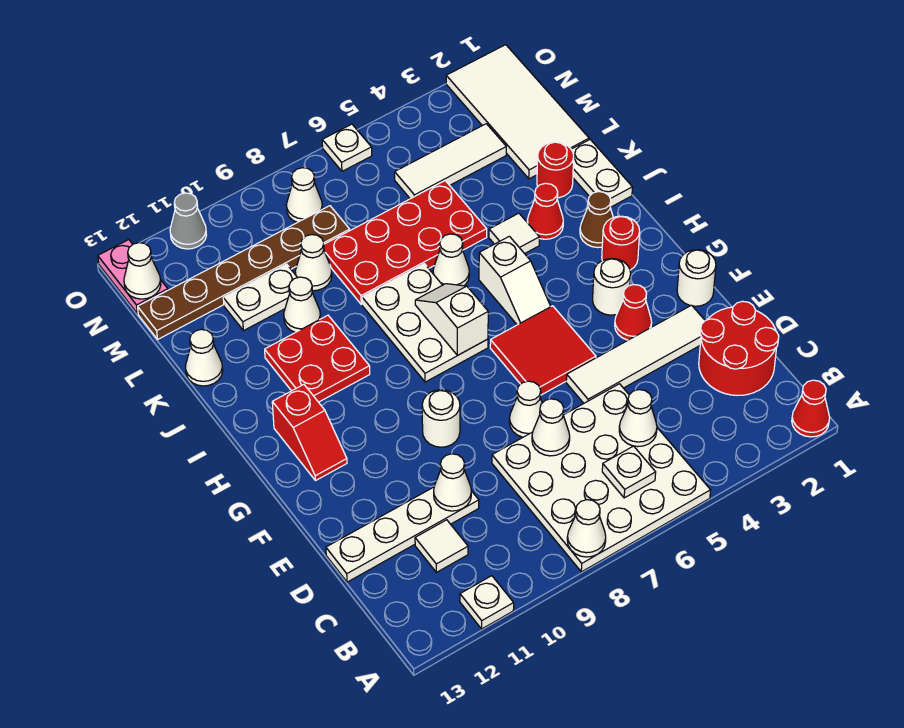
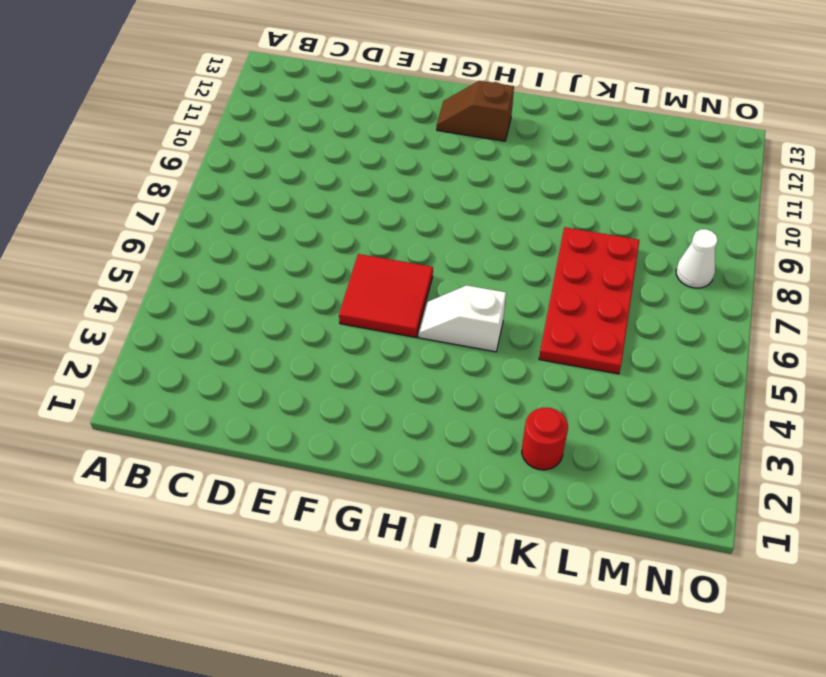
brown slope G12:H12 level 1 top H -> red slope G12:H12 level 1 top H
none -> red cone A1 level 1
none -> white plate A5:D8 level 1
none -> white plate A11 level 1
none -> red round brick C1:D2 level 1

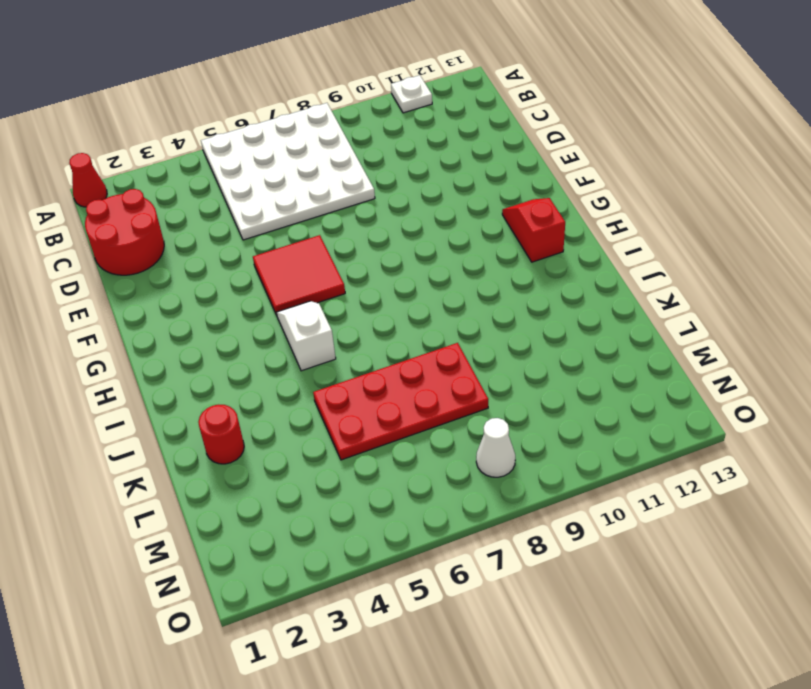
none -> white tile C11 level 1
none -> white plate D10:D13 level 1
none -> white tile E2:E5 level 1
none -> white cone E7 level 1

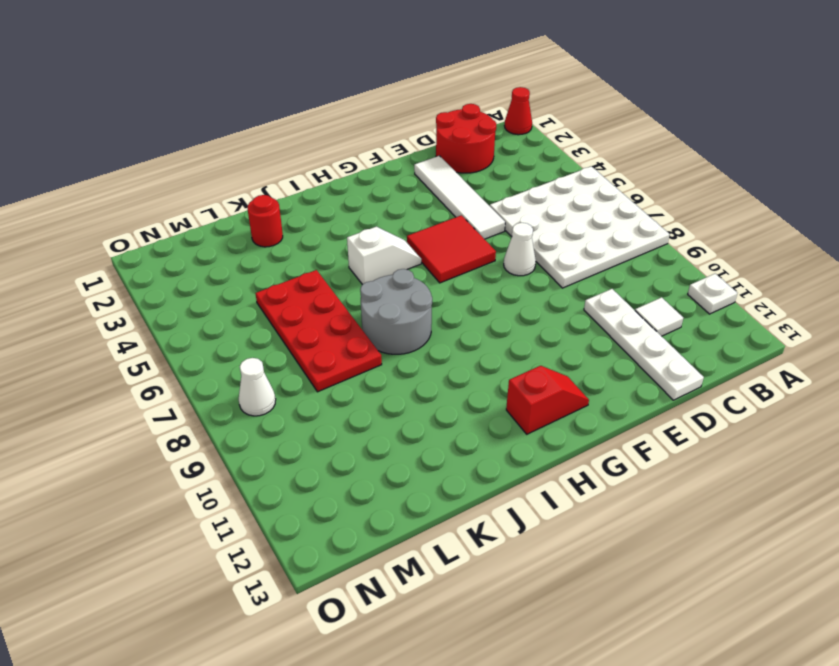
grey round brick I7:J8 level 1 -> white plate H7:J8 level 1
none -> white round brick F1 level 1
none -> red cone F3 level 1
none -> white round brick F9 level 1
none -> white round brick G3 level 1

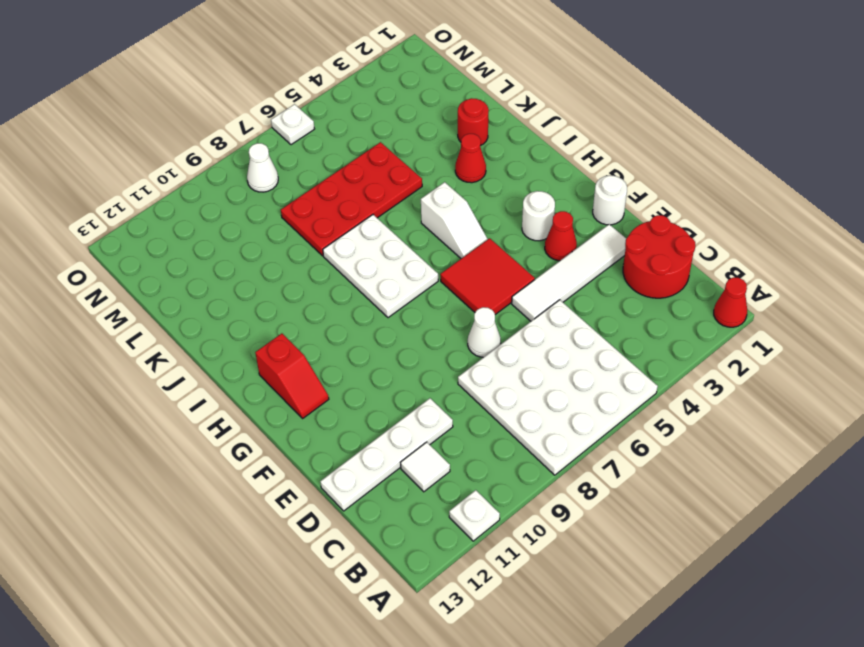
none -> white round brick F9 level 1
none -> red round brick H2 level 1
none -> brown cone I2 level 1
none -> red plate I10:J11 level 1

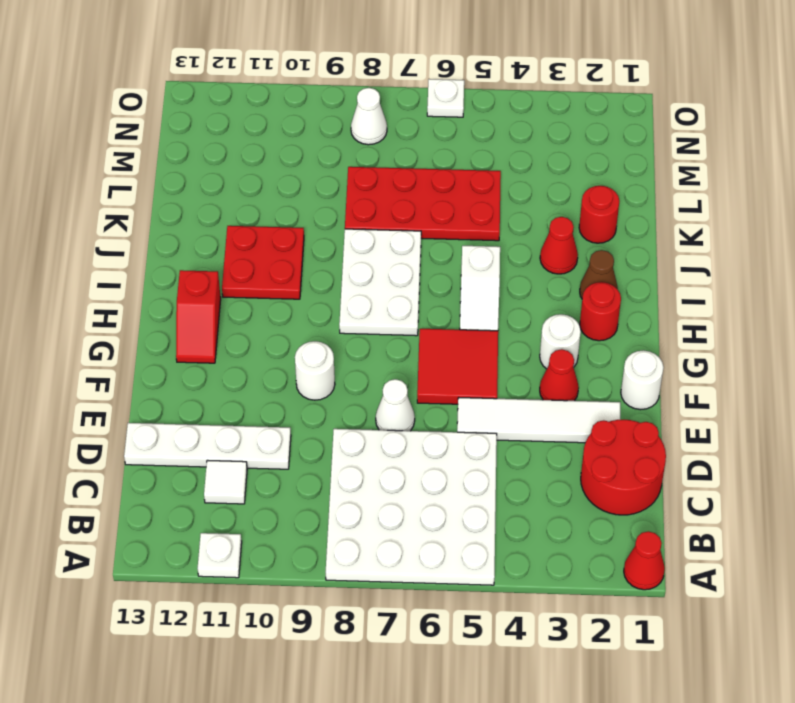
none -> white plate J1:K1 level 1
none -> white tile J4 level 1
none -> white cone J6 level 1
none -> white cone K10 level 1

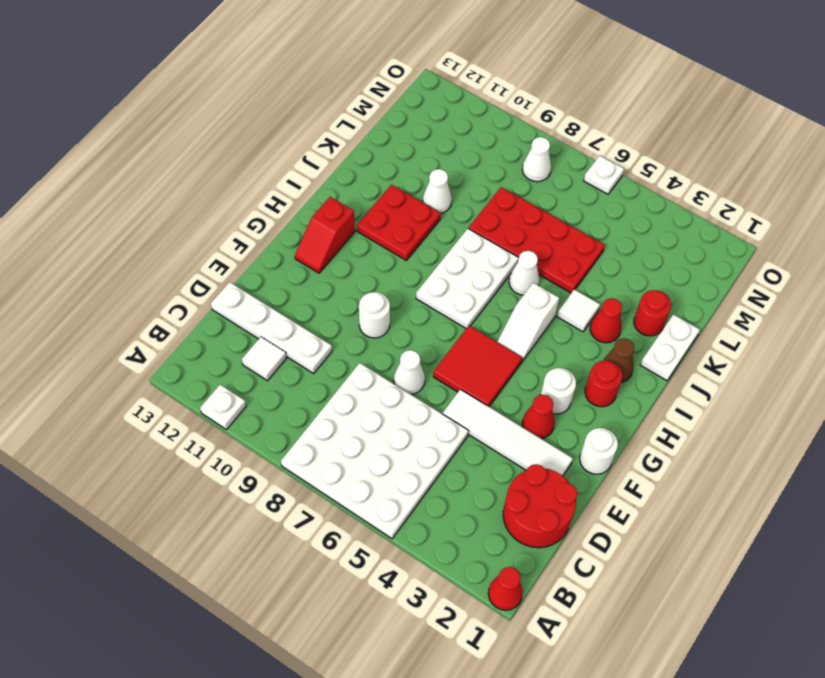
none -> white cone K13 level 1
none -> white tile L1:O2 level 1
none -> white cone L9 level 1
none -> white plate L10:L11 level 1

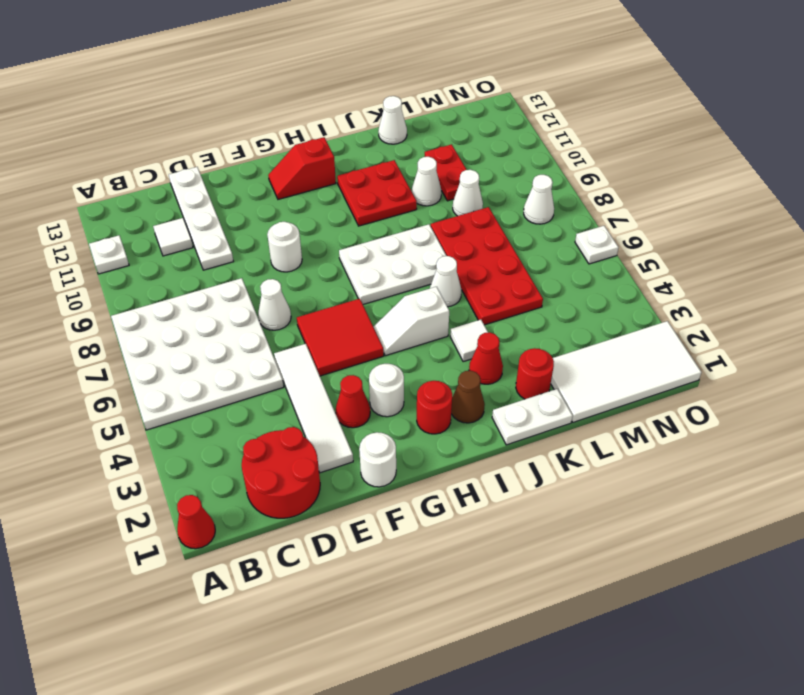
red plate L10:L11 level 1 -> white plate L10:L11 level 1
none -> white tile M3:M5 level 1
none -> brown plate M8:M13 level 1
none -> pink plate N13:O13 level 1
none -> grey cone O11 level 1

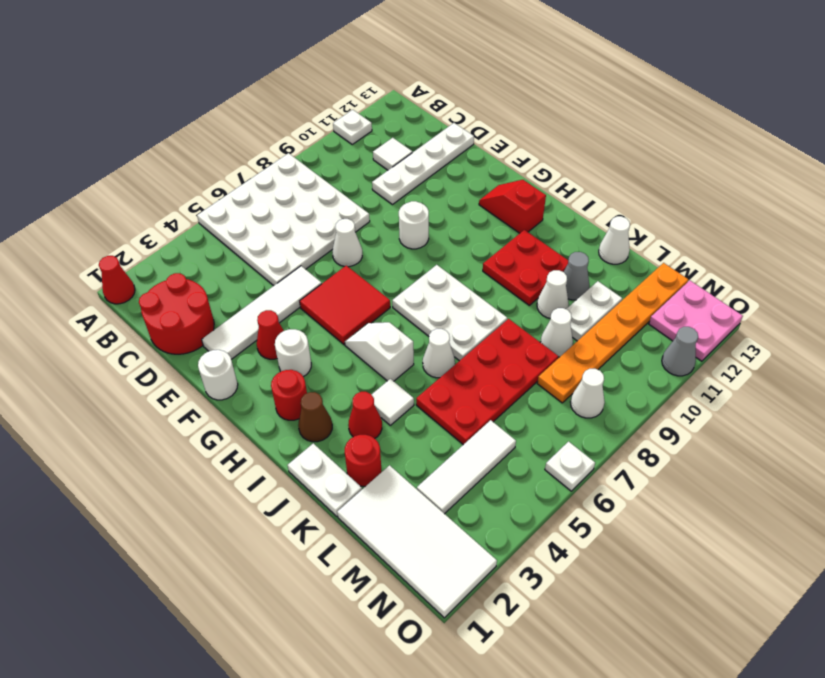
grey cone K11 level 1 -> none
orange plate M8:M13 level 1 -> brown plate M8:M13 level 1
pink plate N12:O13 level 1 -> pink plate N13:O13 level 1
none -> white cone A8 level 2
none -> white plate B6 level 2
none -> white cone C5 level 2
none -> white cone D7 level 2

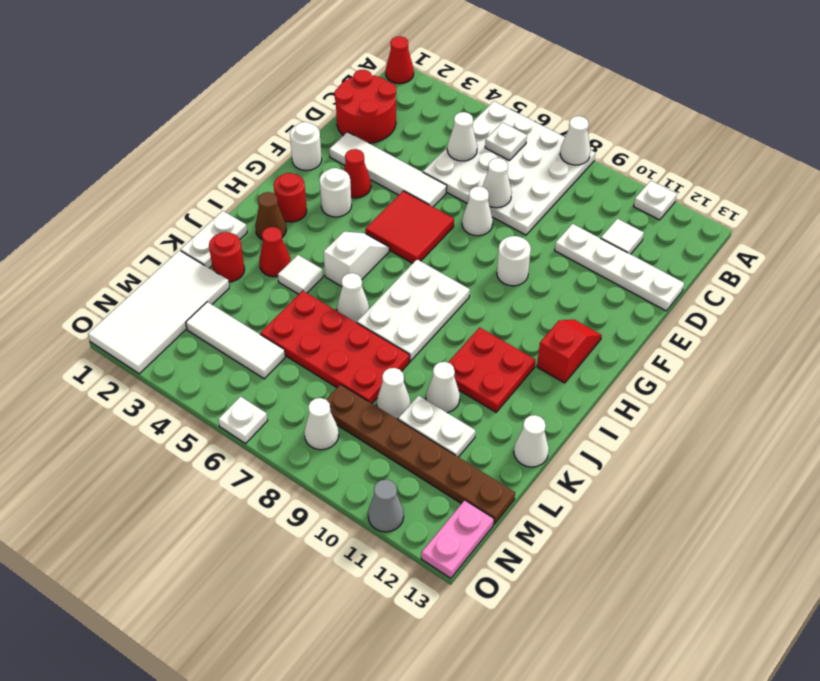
none -> white cone D10 level 2
none -> white slope H7:I7 level 2 top H
none -> white cone N13 level 2

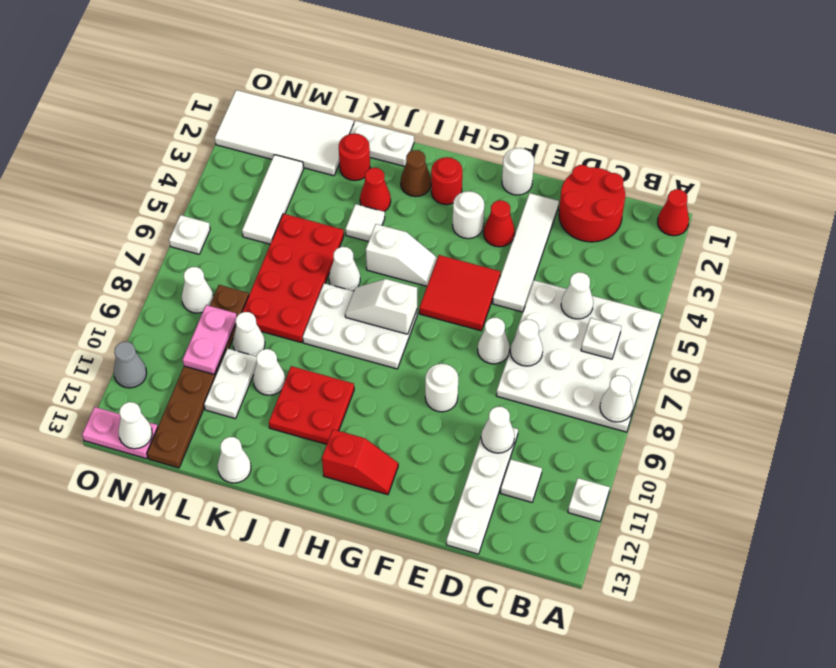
pink plate M9:M10 level 2 -> none

